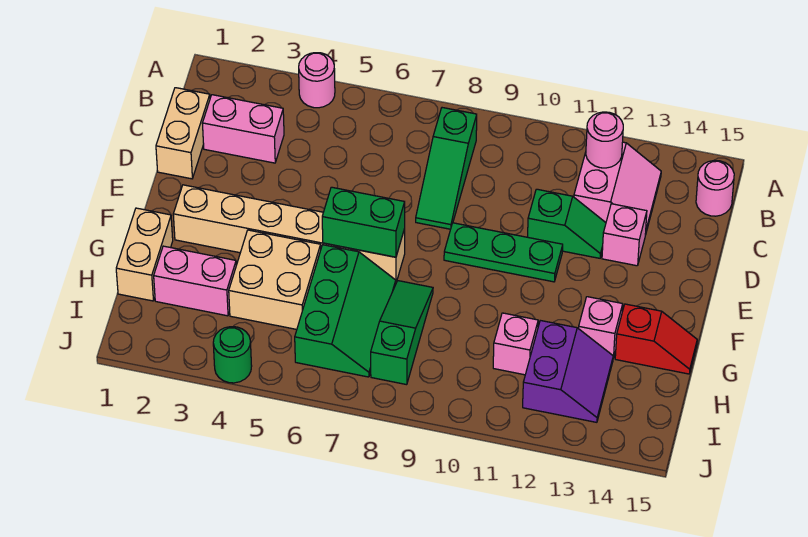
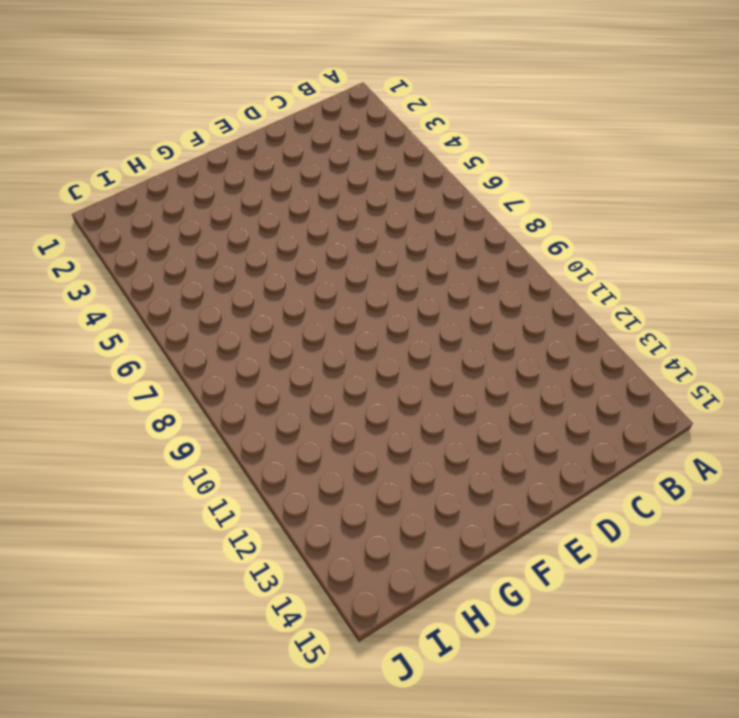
none -> pink round brick A4 level 1
none -> green slope B8:D8 level 1 top B
none -> pink slope B12:C13 level 1 top 12

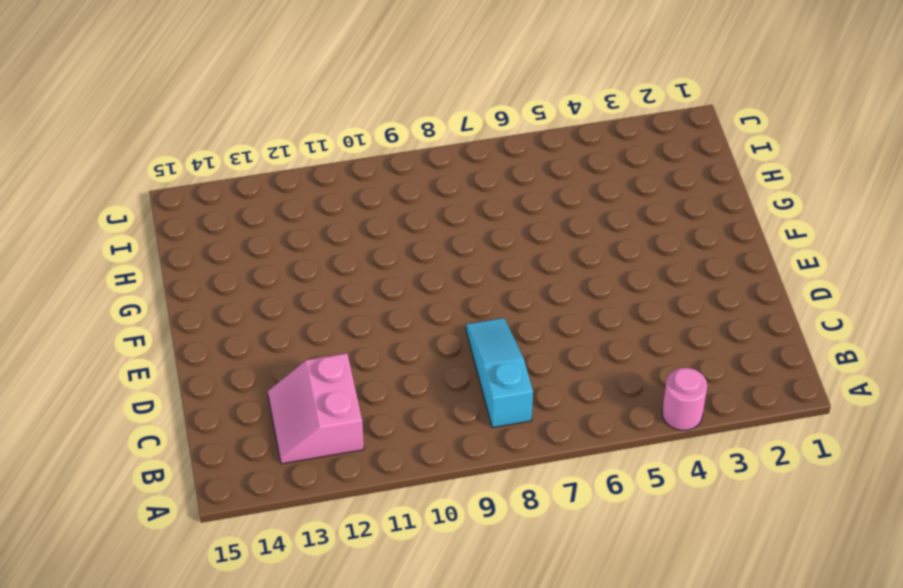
cyan slope B8:D8 level 1 top B -> green slope B8:D8 level 1 top B
none -> pink round brick B15 level 1
none -> tan brick C1:D1 level 1
none -> pink brick C2:C3 level 1

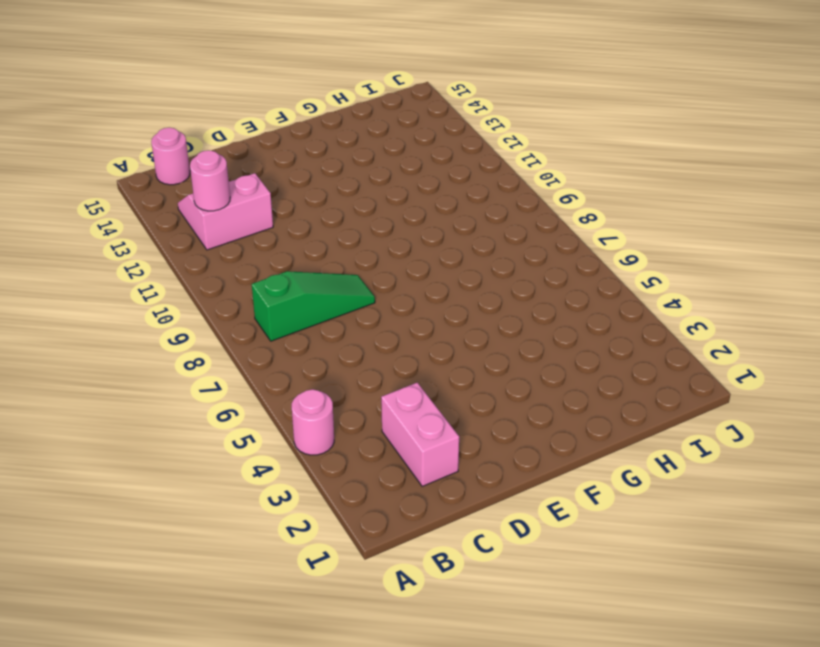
none -> tan brick C1:D1 level 1
none -> green slope D11:D12 level 1 top 11
none -> pink brick D13 level 1

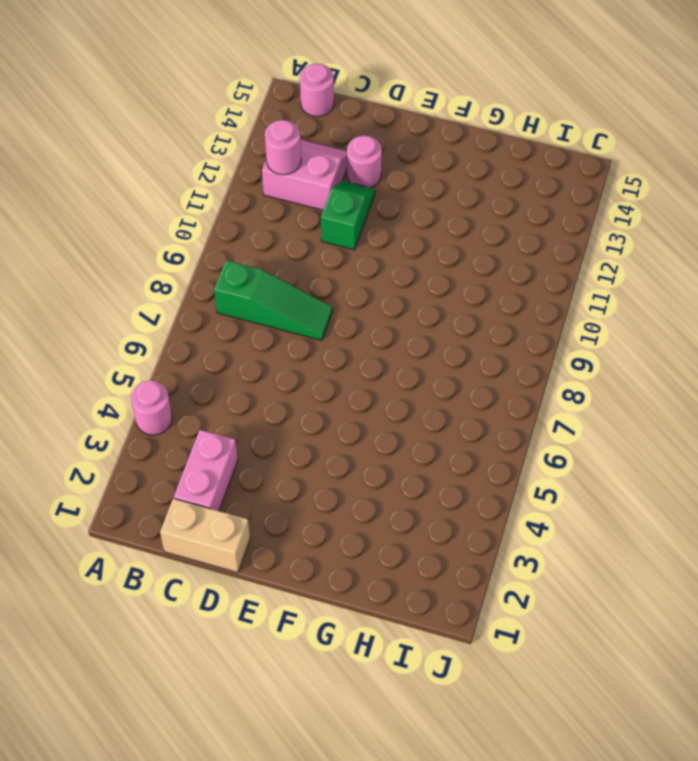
pink round brick D13 level 1 -> pink brick D13 level 1
none -> green plate E9:E11 level 1
none -> tan brick F2:F7 level 1
none -> tan brick G1:H1 level 1

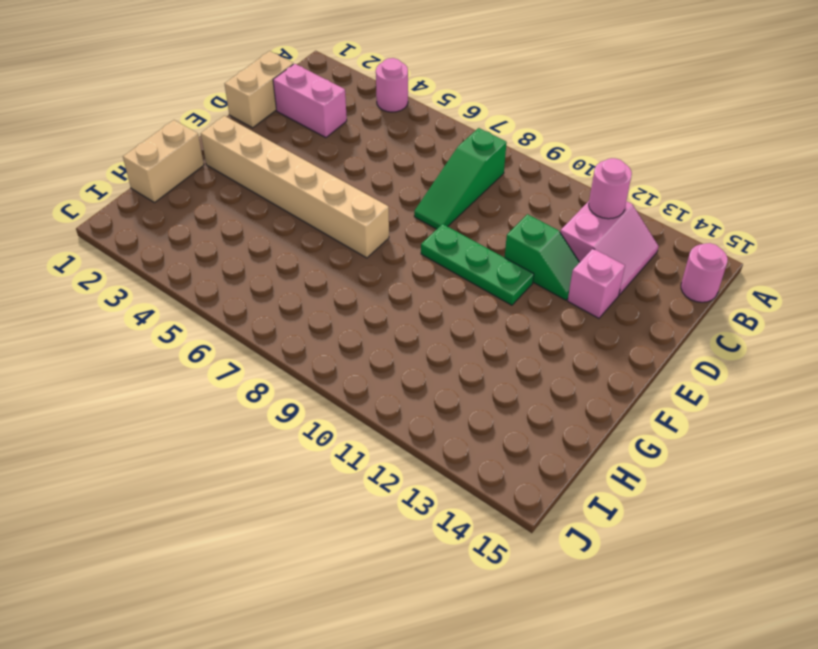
none -> tan brick G4:H5 level 1
none -> green slope G6:I7 level 1 top 6
none -> green slope G8:I8 level 1 top I

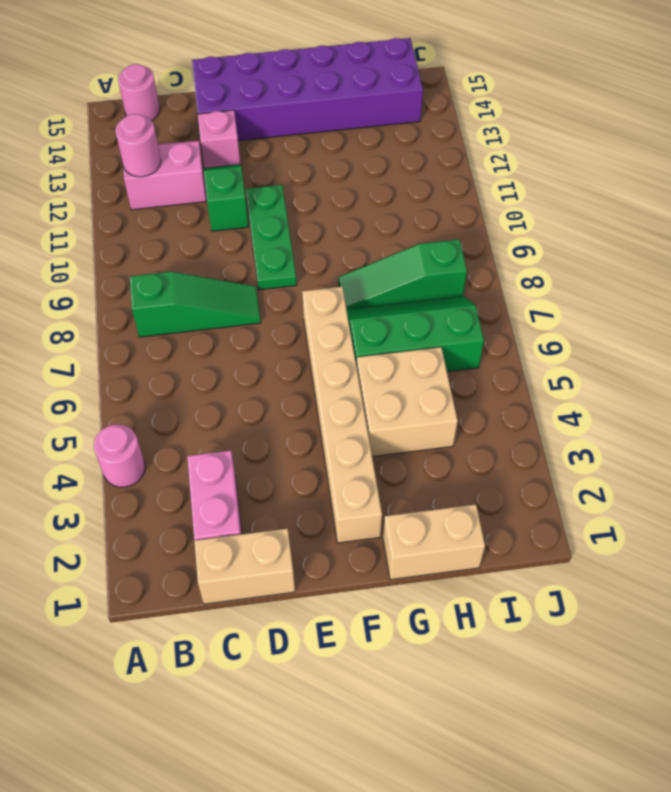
purple brick D14:I15 level 1 -> red slope G14:G15 level 1 top 14
none -> pink brick G13 level 1
none -> pink brick H2:H3 level 1
none -> pink brick H11 level 1

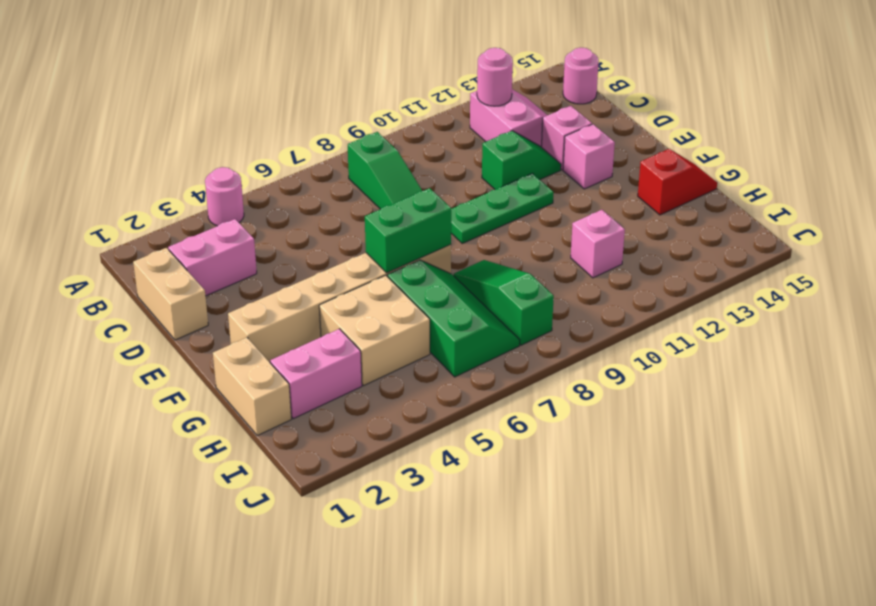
pink brick E13 level 1 -> pink brick G13 level 1
none -> purple slope H12:I13 level 1 top 12
none -> green round brick J4 level 1

